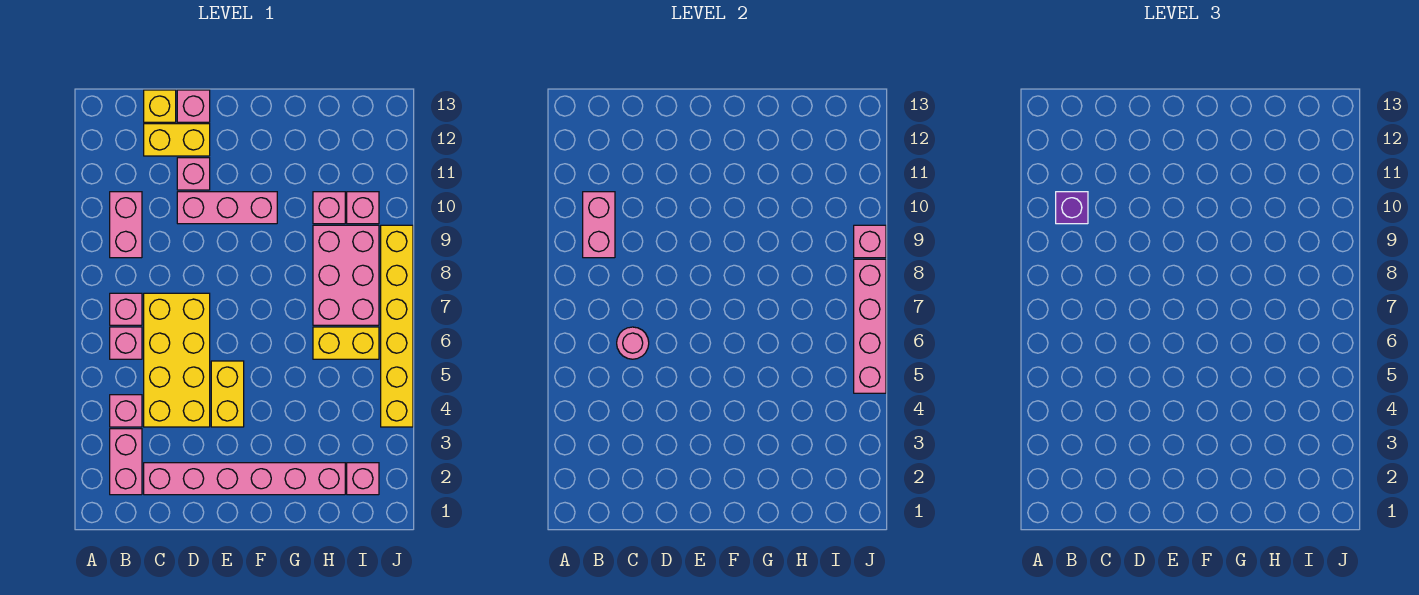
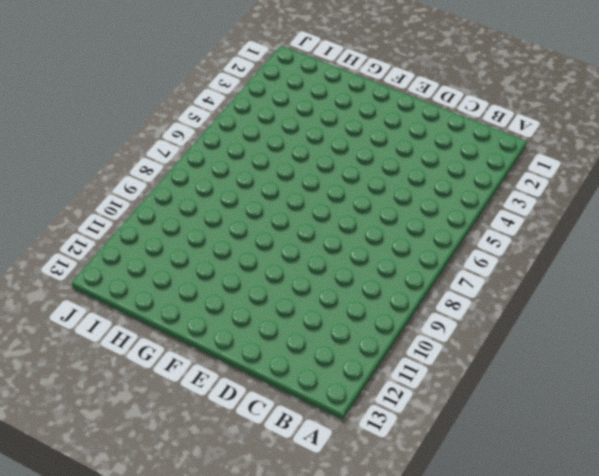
none -> pink brick B2:B3 level 1
none -> pink brick B4 level 1
none -> pink brick B6 level 1

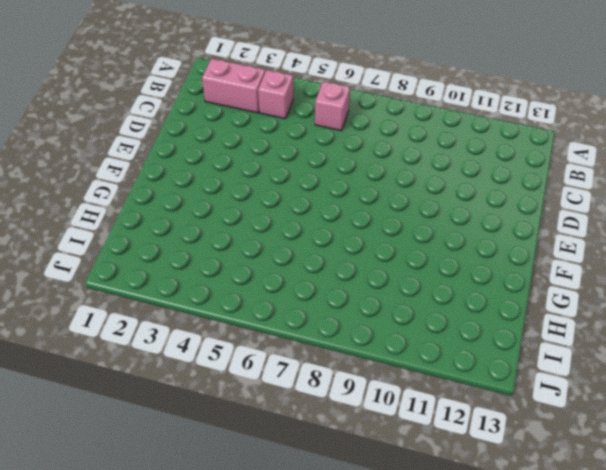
none -> pink brick B7 level 1
none -> pink brick B9:B10 level 1
none -> pink brick C2:H2 level 1

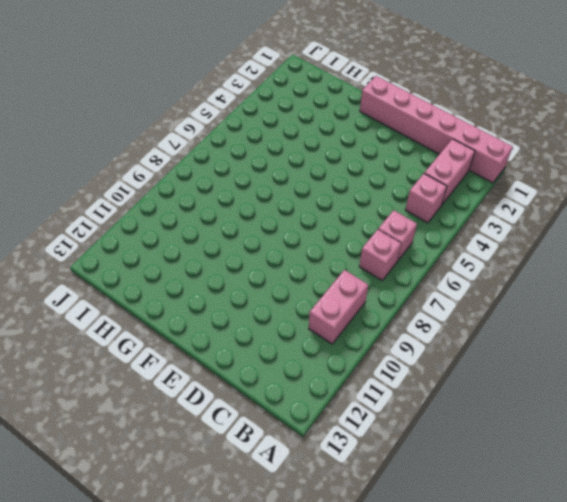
pink brick A1:F1 level 1 -> pink brick C2:H2 level 1
none -> yellow brick C4:D7 level 1
none -> yellow brick C12:D12 level 1
none -> yellow brick C13 level 1

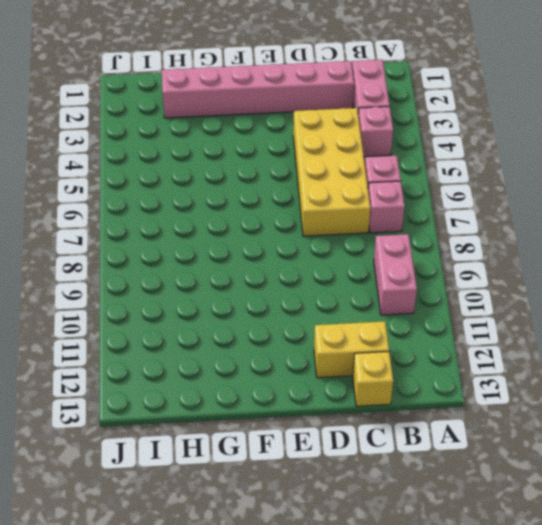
none -> pink brick D10:F10 level 1
none -> pink brick D11 level 1
none -> pink brick D13 level 1

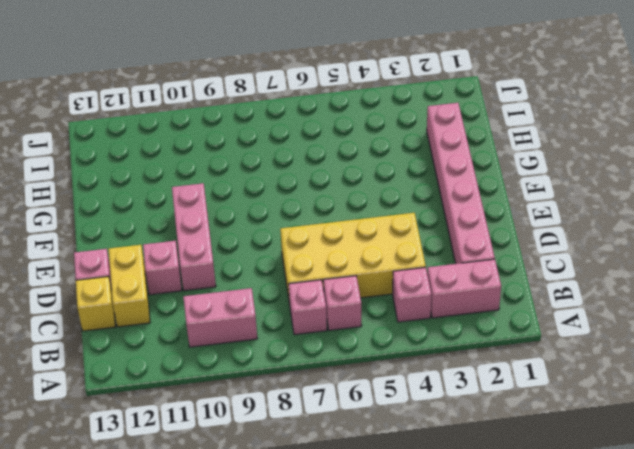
none -> yellow brick E4:E5 level 1
none -> yellow brick H6:I6 level 1
none -> pink brick H7:I9 level 1

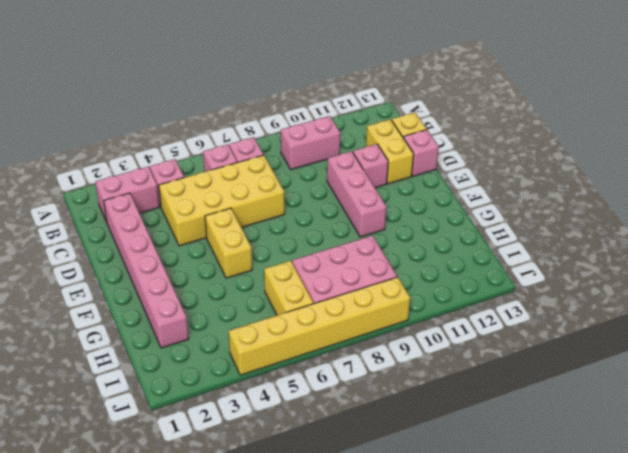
yellow brick E5:F5 level 1 -> yellow brick E4:E5 level 1
none -> pink brick H10 level 1
none -> pink brick I2 level 1
none -> pink brick I10 level 1

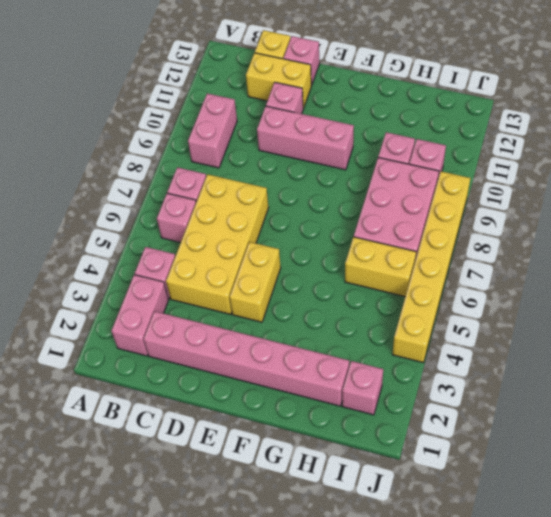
none -> pink brick B9:B10 level 2
none -> pink round brick C6 level 2
none -> pink brick J5:J8 level 2

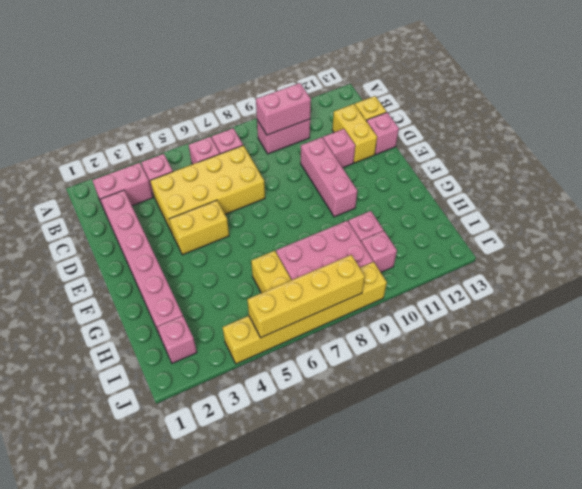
yellow brick J5:J8 level 2 -> pink brick J5:J8 level 2
none -> pink round brick C6 level 2
none -> pink brick J9 level 2
none -> purple brick B10 level 3

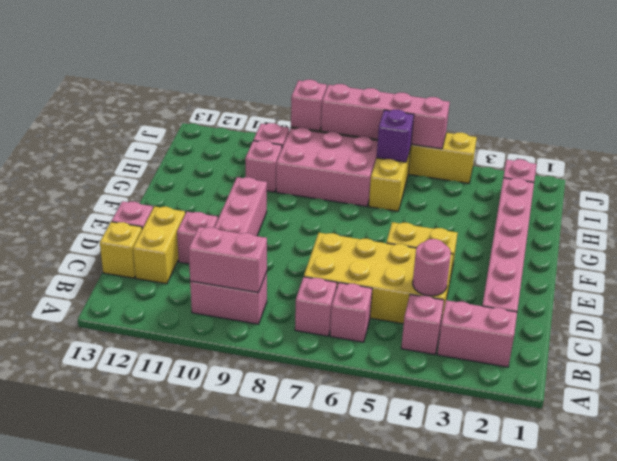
pink round brick C4 level 2 -> pink round brick C6 level 2
purple brick I6 level 2 -> purple brick B10 level 3

